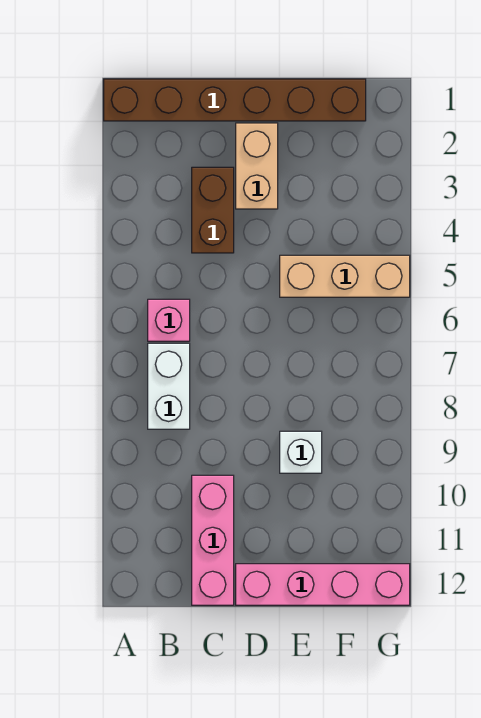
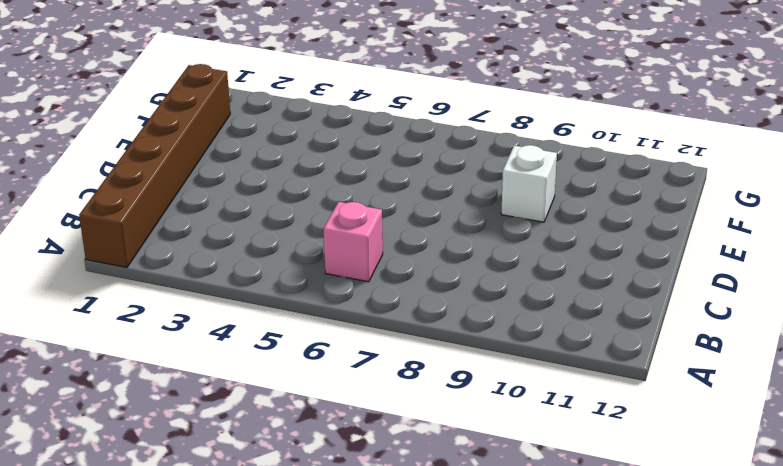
none -> white brick B7:B8 level 1
none -> brown brick C3:C4 level 1

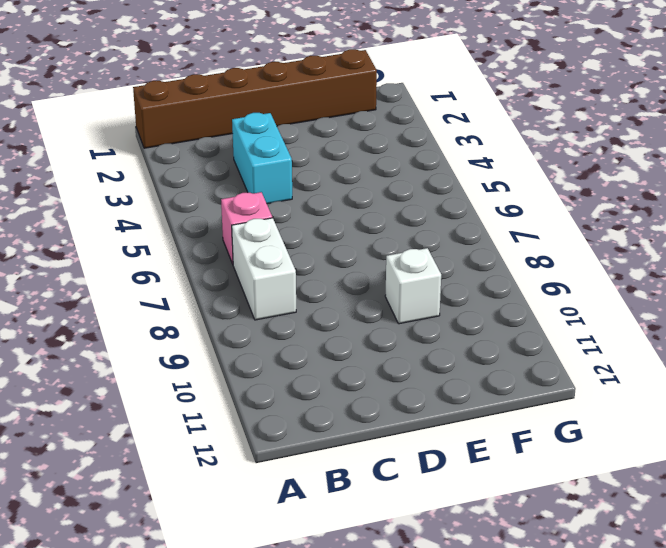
cyan brick C3:C4 level 1 -> brown brick C3:C4 level 1
none -> pink brick C10:C12 level 1
none -> tan brick D2:D3 level 1

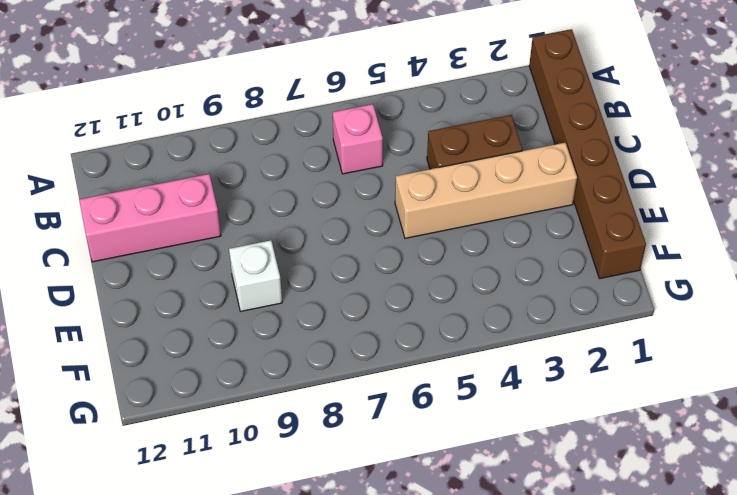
tan brick D2:D5 level 1 -> tan brick D2:D3 level 1
none -> white brick B7:B8 level 1
none -> pink brick D12:G12 level 1

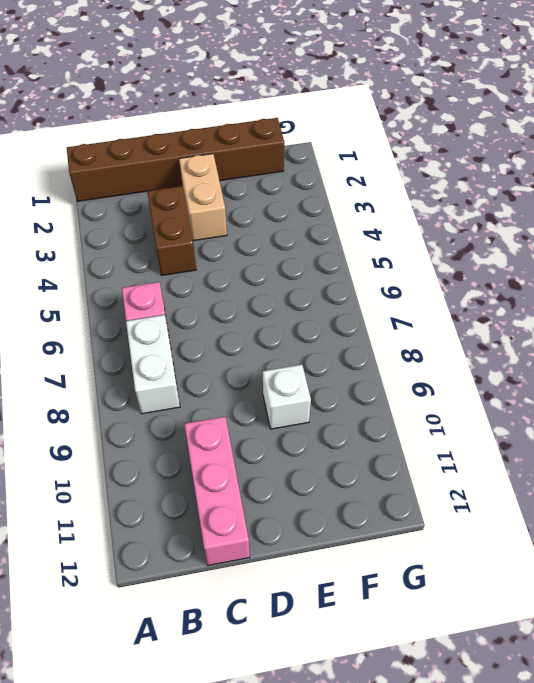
none -> pink brick D12:G12 level 1
none -> tan brick E5:G5 level 1

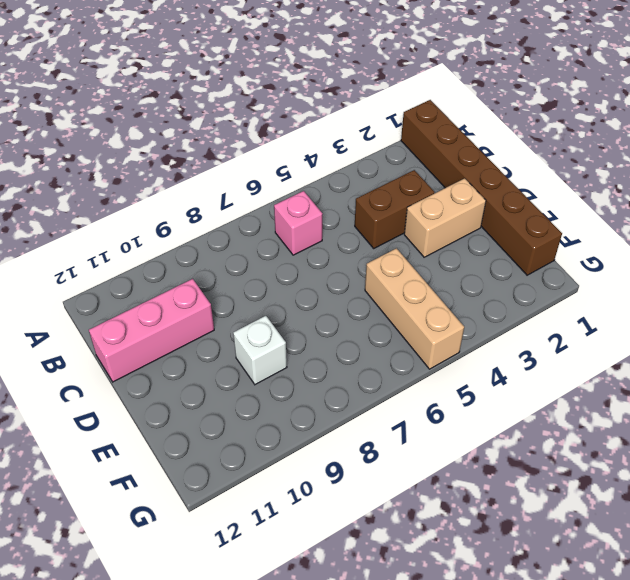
none -> white brick B7:B8 level 1
none -> pink brick D12:G12 level 1

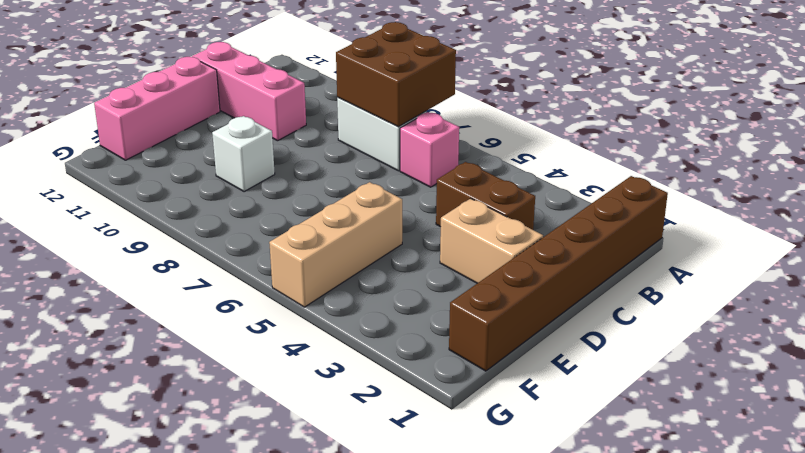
brown brick A7:B8 level 2 -> none
pink brick D12:F12 level 1 -> pink brick D12:G12 level 1

